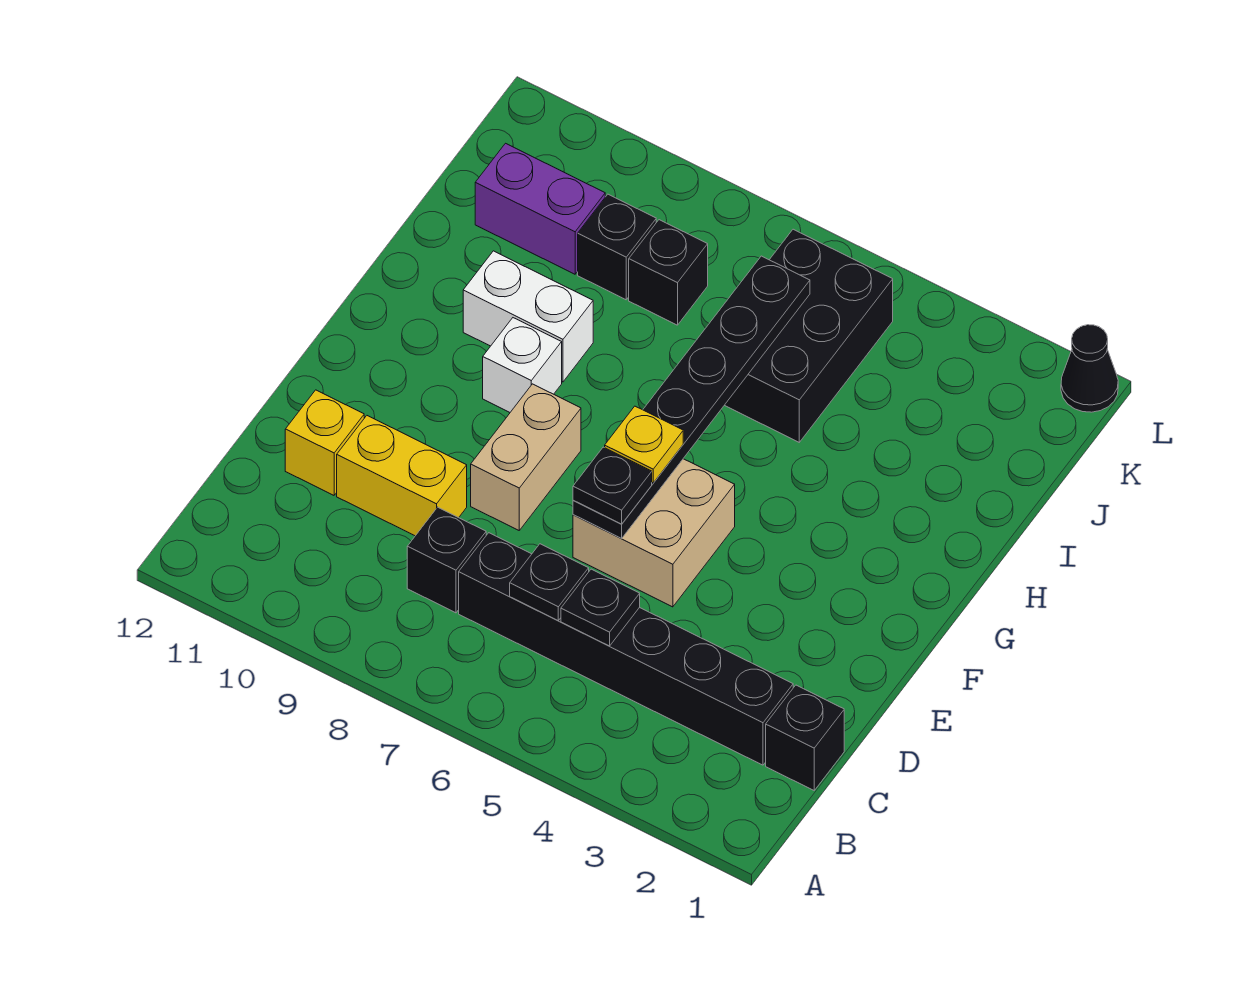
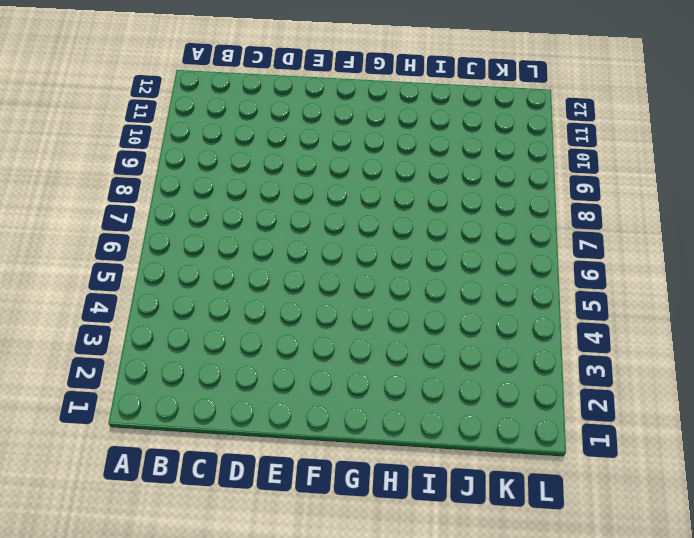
none -> black brick C1 level 1
none -> black brick C2:C7 level 1
none -> black brick C8 level 1

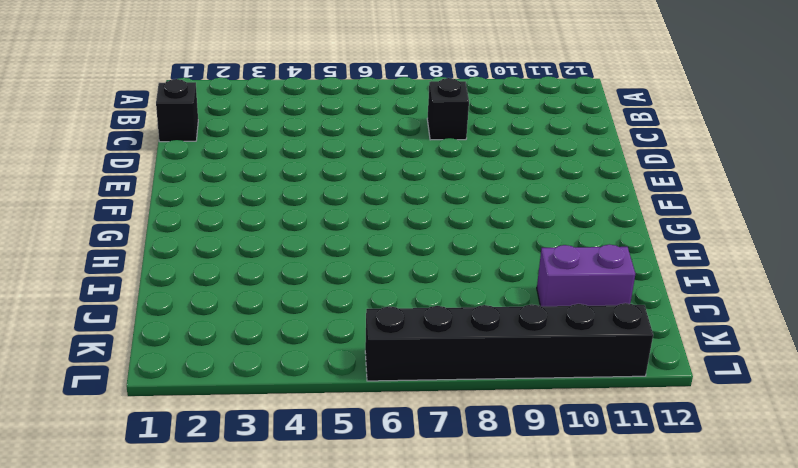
black brick L6:L11 level 1 -> black brick C2:C7 level 1
none -> yellow brick D9:D10 level 1
none -> yellow brick D11 level 1
none -> tan brick E5:F6 level 1

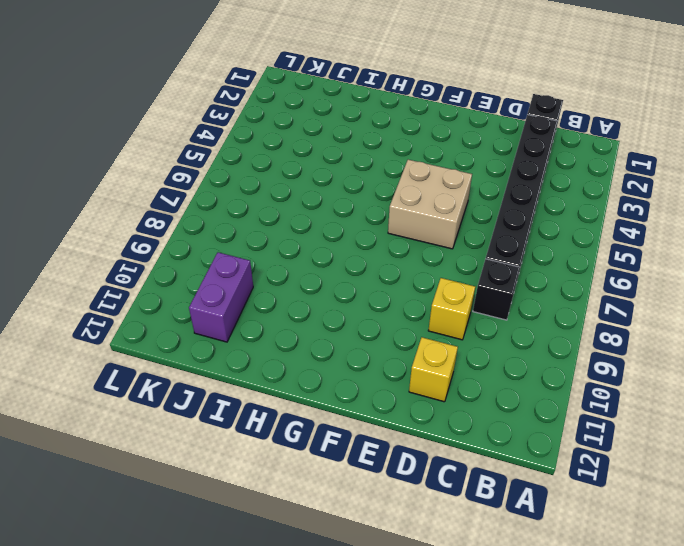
yellow brick D9 level 1 -> yellow brick D9:D10 level 1
none -> tan brick E8:F8 level 1
none -> white brick G9 level 1
none -> white brick H9:H10 level 1

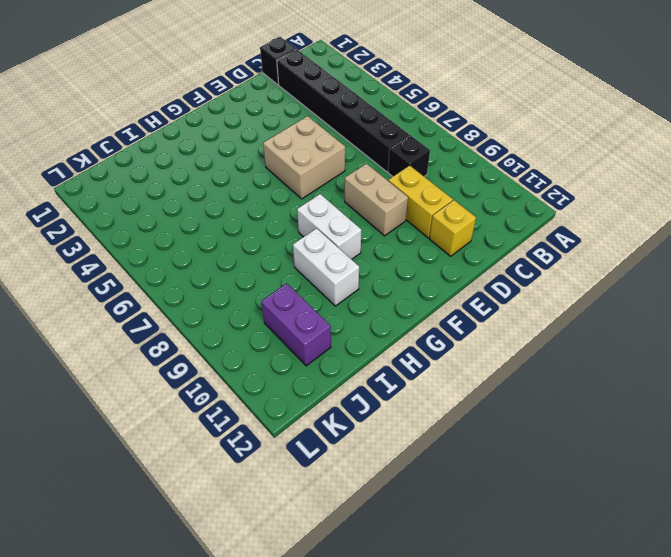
tan brick E8:E9 level 1 -> tan brick E8:F8 level 1
white brick G8:G9 level 1 -> white brick G9 level 1
none -> black brick I5:K6 level 1
none -> black brick J8 level 1
none -> black brick J9 level 1

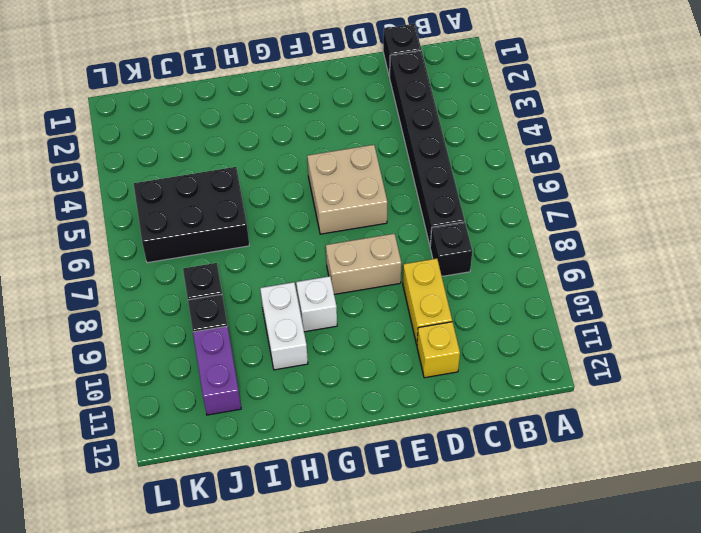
none -> black cone L1 level 1
none -> black plate C5 level 2
none -> black plate C6 level 2

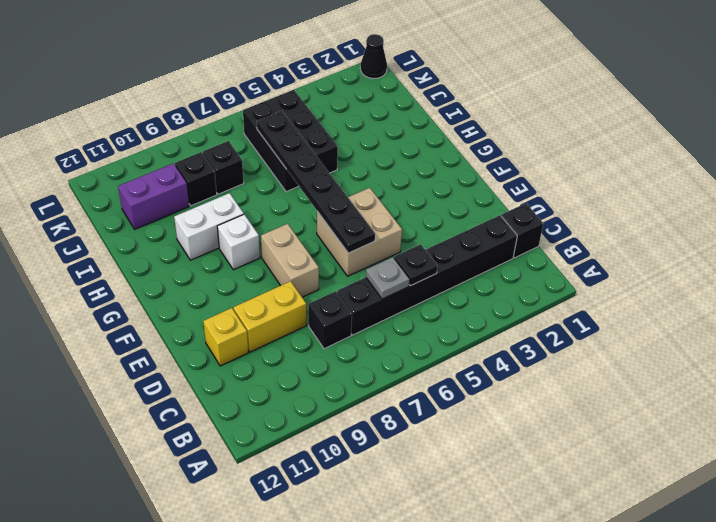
grey plate C6 level 2 -> black plate C6 level 2
none -> black plate E6 level 3
none -> yellow plate F6 level 3

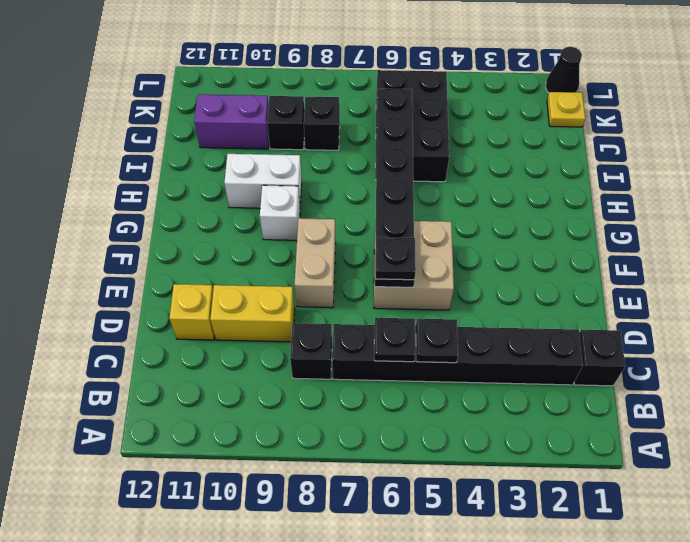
yellow plate K1 level 1 -> yellow plate F6 level 3

